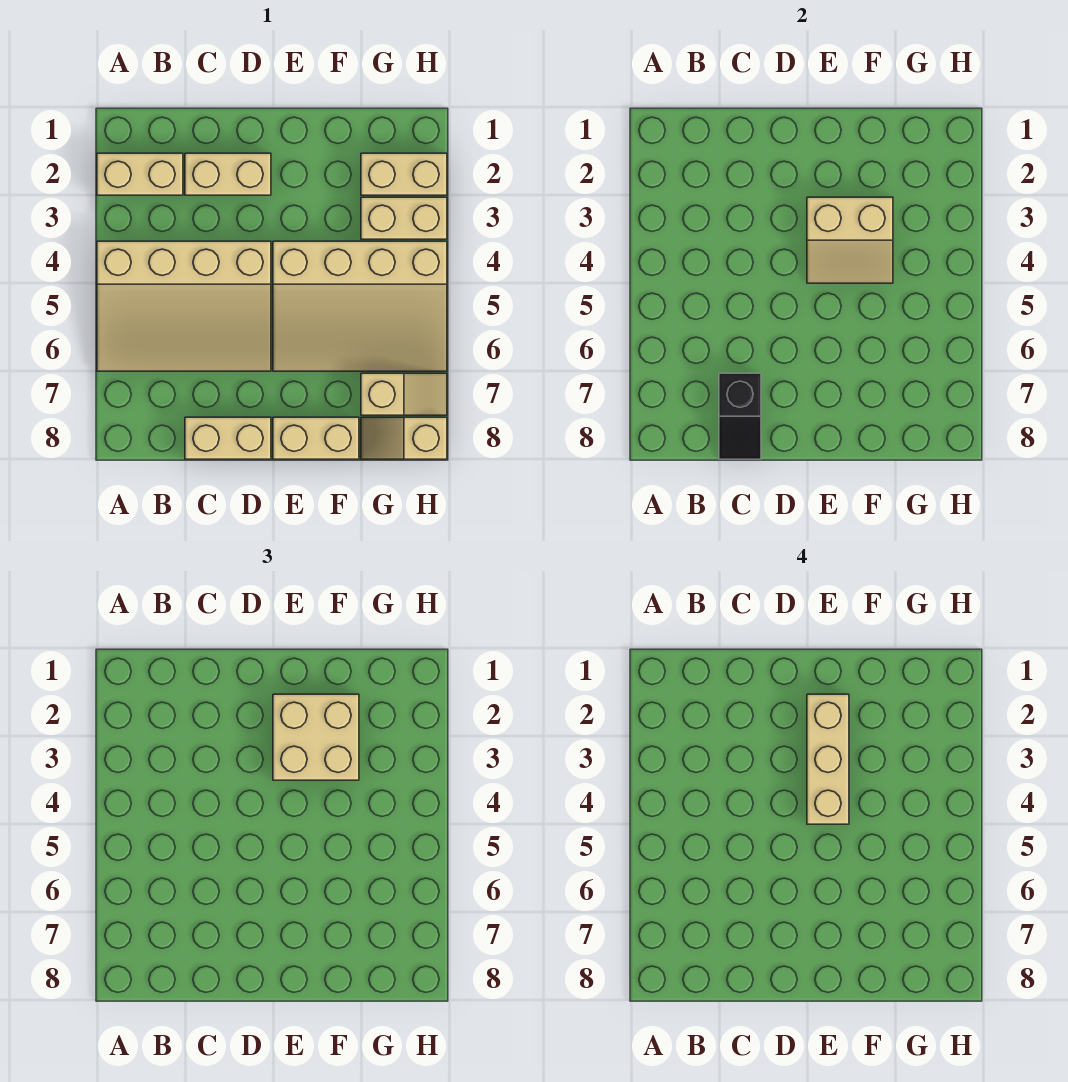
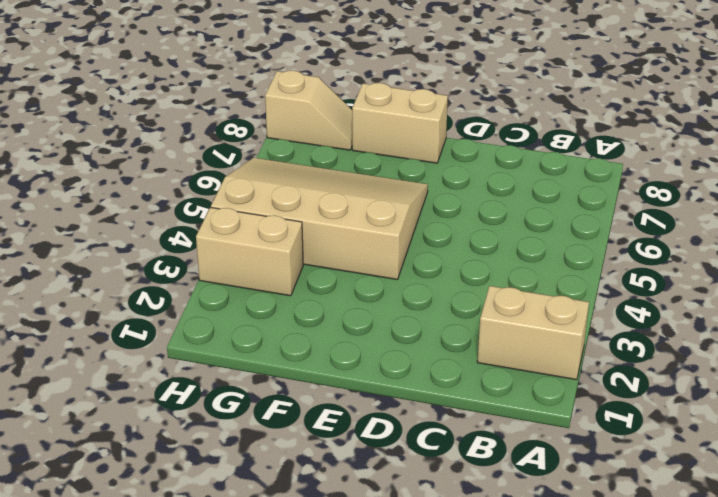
none -> tan slope A4:D6 level 1 top 4
none -> tan brick C2:D2 level 1
none -> tan brick C8:D8 level 1

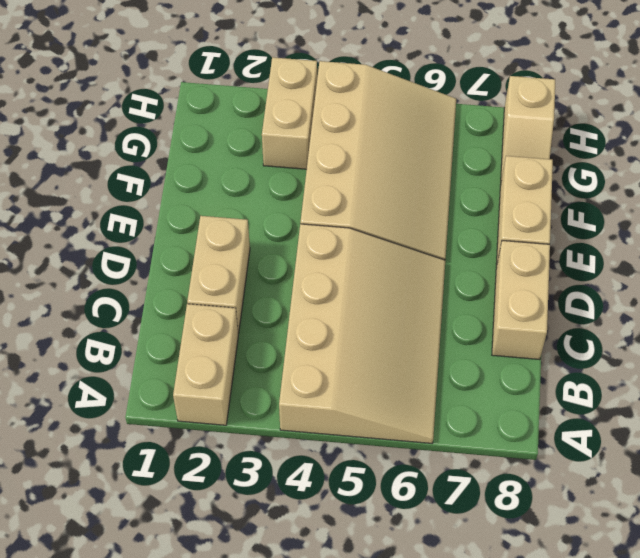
none -> tan brick G2:H2 level 1
none -> tan slope G7:H7 level 1 top G
none -> black slope C7:C8 level 2 top 7

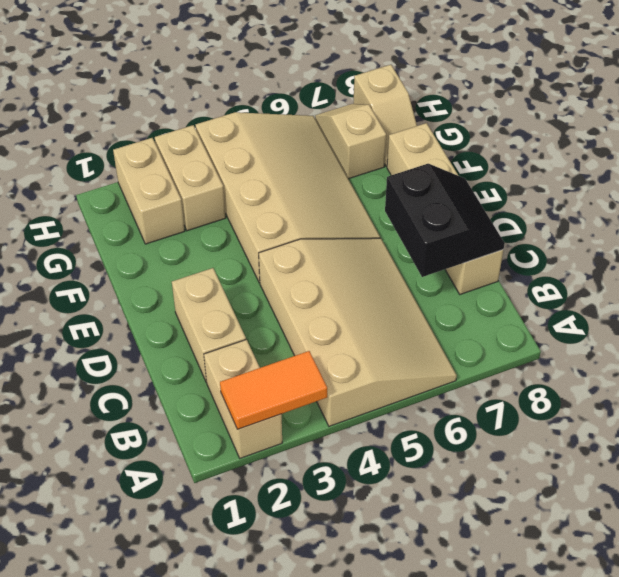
orange tile A2:A3 level 2 -> none
black slope C7:D8 level 2 top 7 -> black slope C7:C8 level 2 top 7
none -> tan slope E3:F4 level 2 top 3
none -> tan brick E2:F3 level 3
none -> tan brick E2:E4 level 4

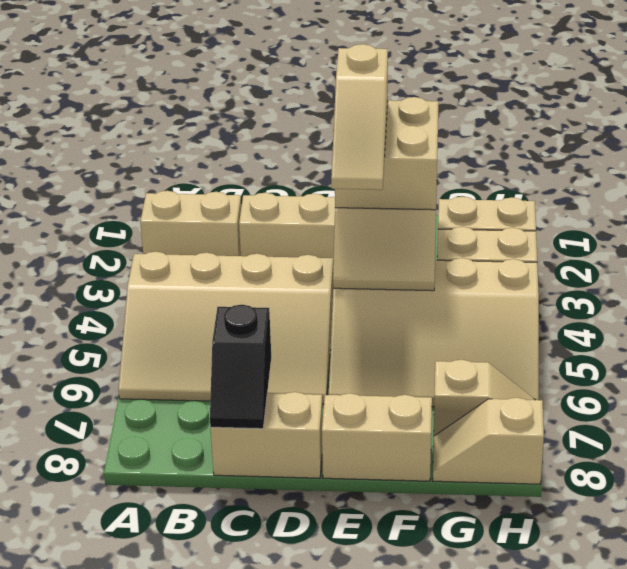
tan slope E2:E4 level 4 top 2 -> tan brick E2:E4 level 4

